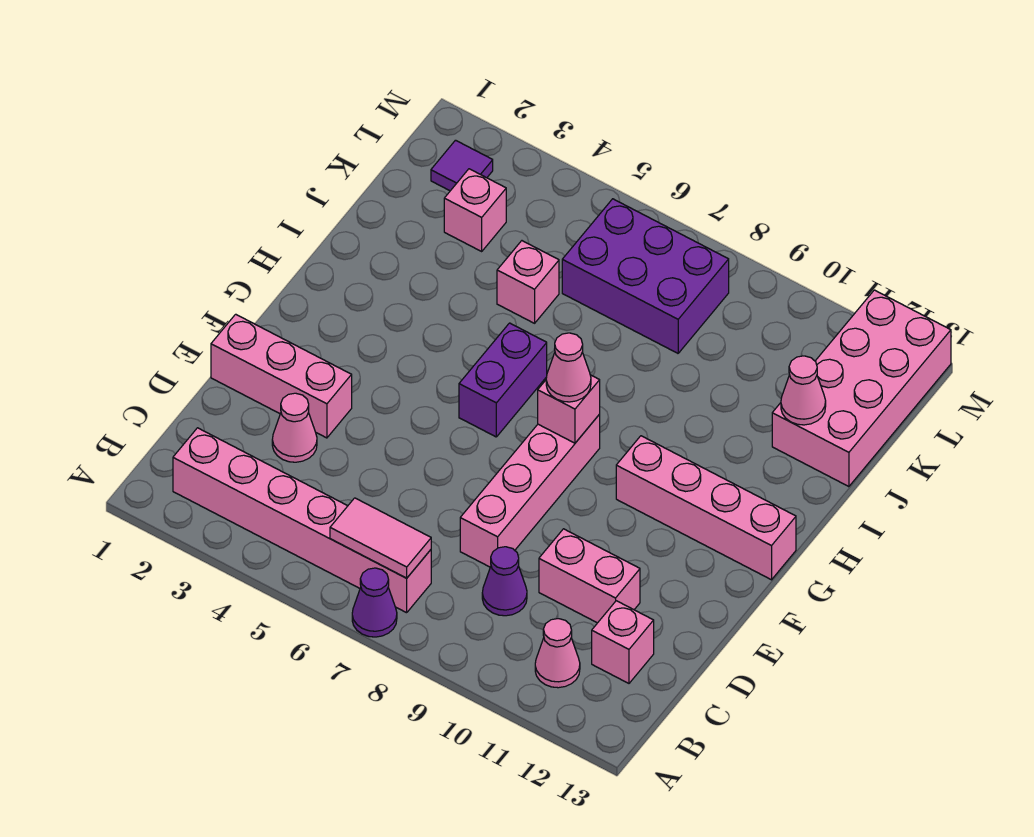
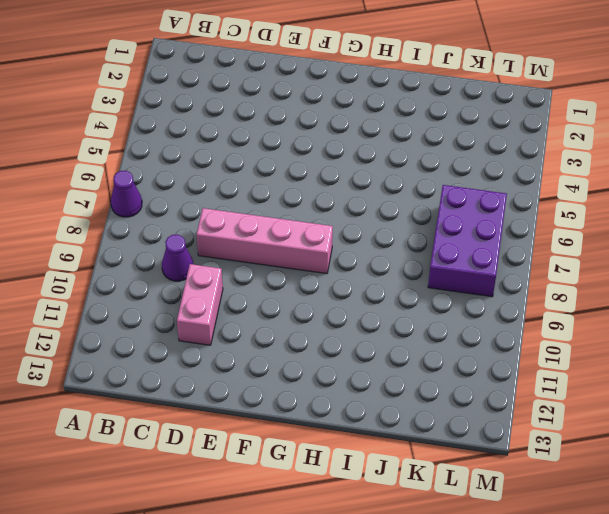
none -> pink brick B2:B7 level 1
none -> pink cone B11 level 1
none -> pink brick C12 level 1

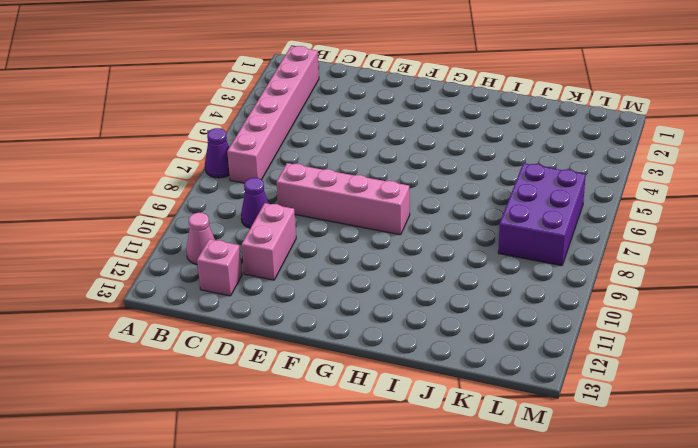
none -> pink cone D3 level 1
none -> pink brick E1:E3 level 1
none -> purple brick G6:H6 level 1

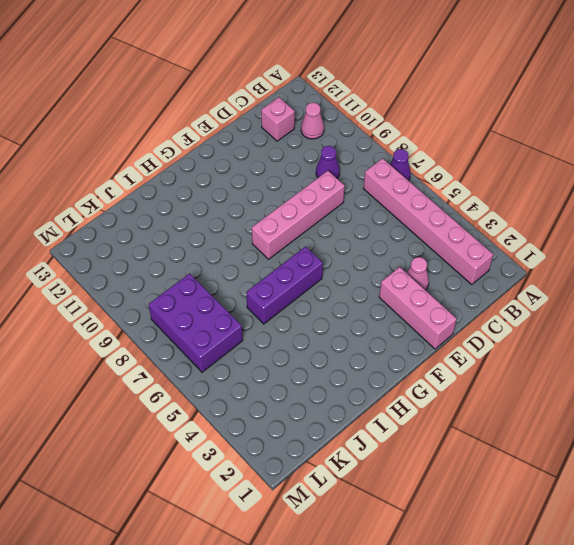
purple brick G6:I6 level 1 -> purple brick G6:H6 level 1
none -> pink brick D10:D11 level 1
none -> pink brick G10:G13 level 1
none -> pink brick J5 level 1

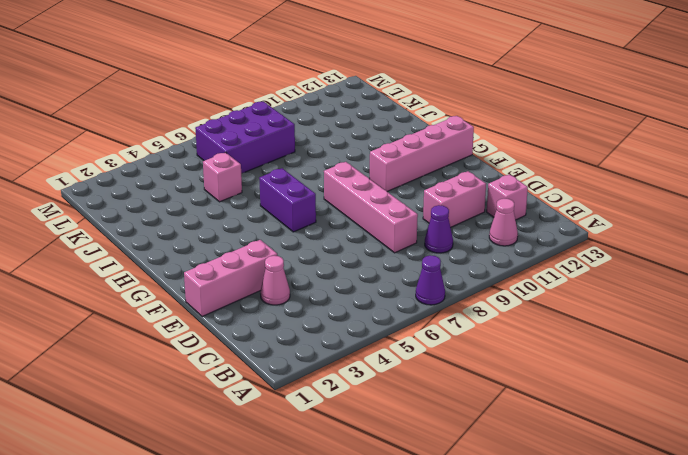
none -> pink brick B2:B7 level 1
none -> pink brick J12:M13 level 1
none -> pink brick K3 level 1

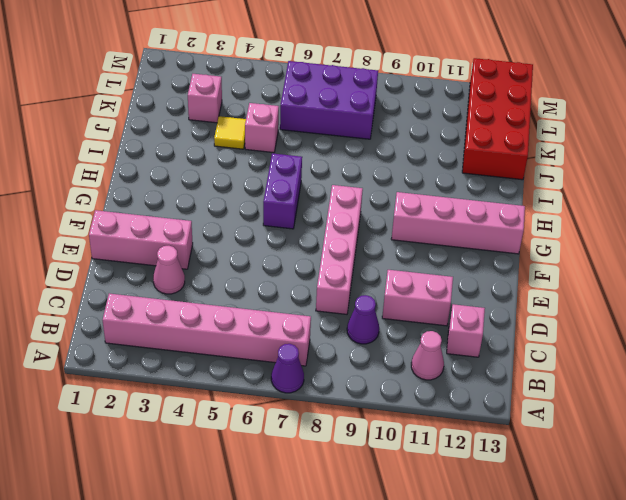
yellow tile J4 level 1 -> none
red brick J12:M13 level 1 -> pink brick J12:M13 level 1
none -> purple tile L2 level 1
none -> pink tile B6:B7 level 2
none -> pink brick G8 level 2

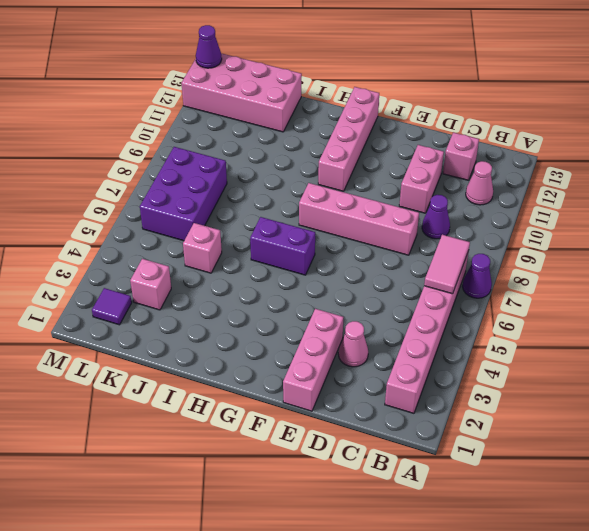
purple cone M13 level 2 -> none
none -> pink brick G8 level 2
none -> pink cone J12 level 2
none -> pink cone G8 level 3

